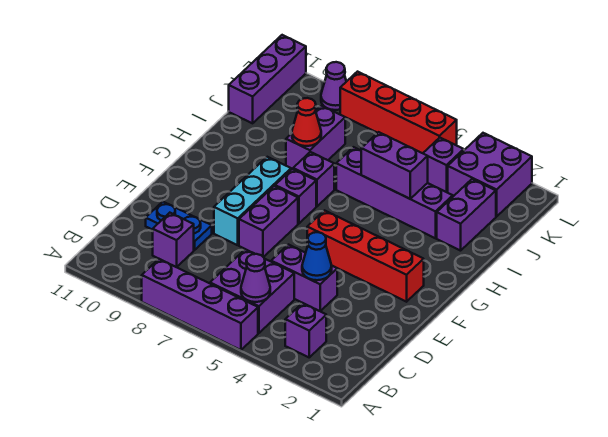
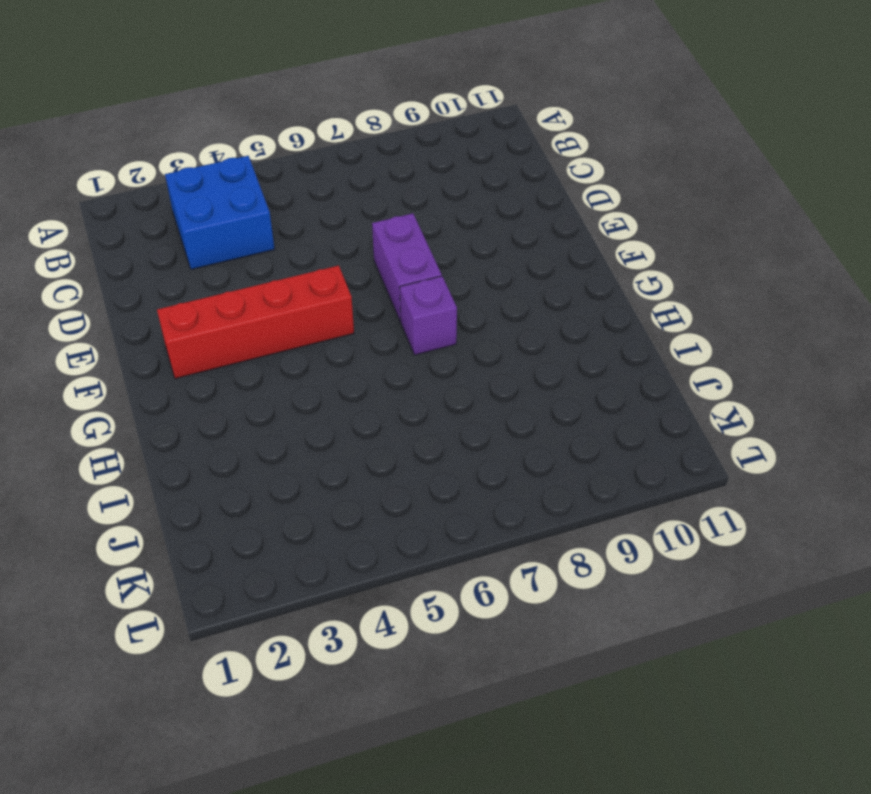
blue brick B3:C4 level 1 -> purple brick B3 level 1
none -> purple brick A5:A8 level 1
none -> purple brick B5:C6 level 1
none -> purple brick C9 level 1

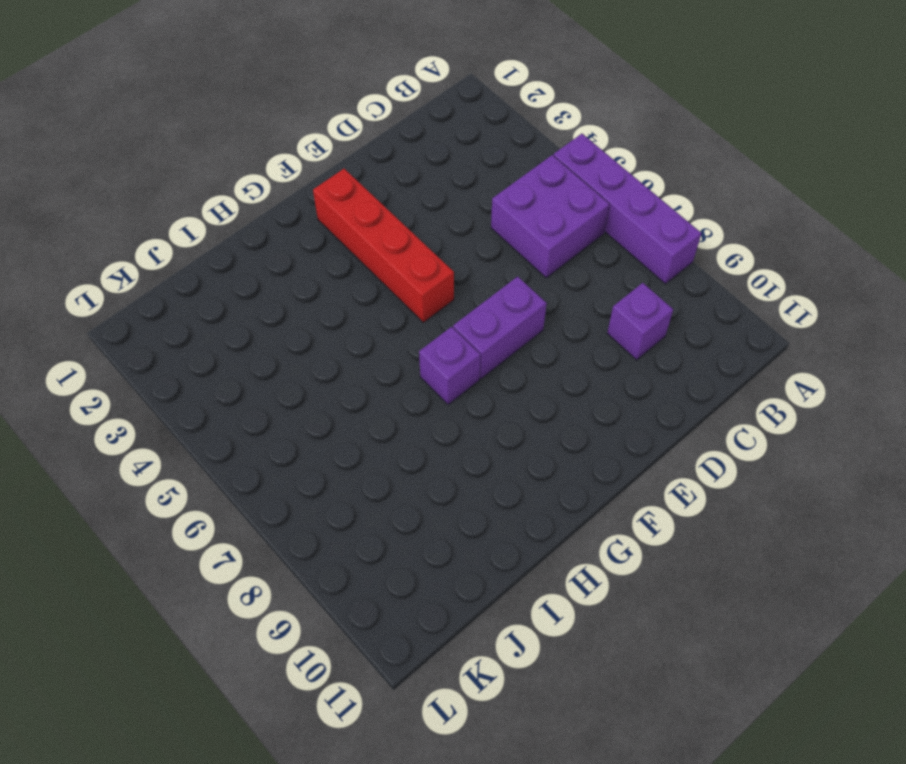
none -> purple brick B3 level 1
none -> purple brick D4:D5 level 1
none -> blue plate D9:D10 level 1

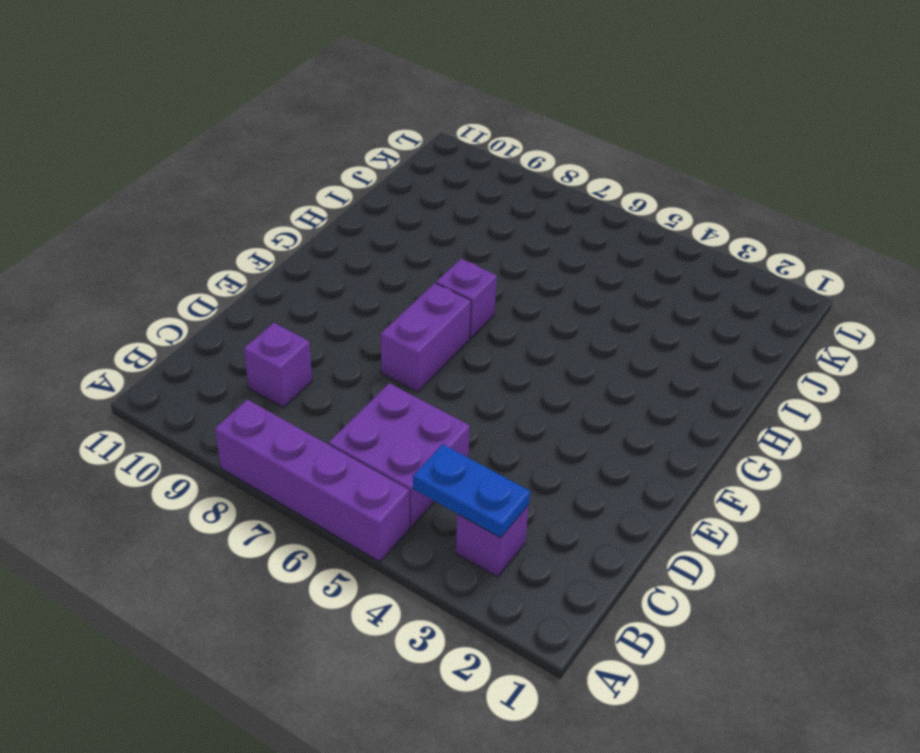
blue plate B3:B4 level 2 -> blue plate D9:D10 level 1
none -> purple brick D4:D5 level 1
none -> cyan brick E8:G8 level 1
none -> red brick F2:F5 level 1

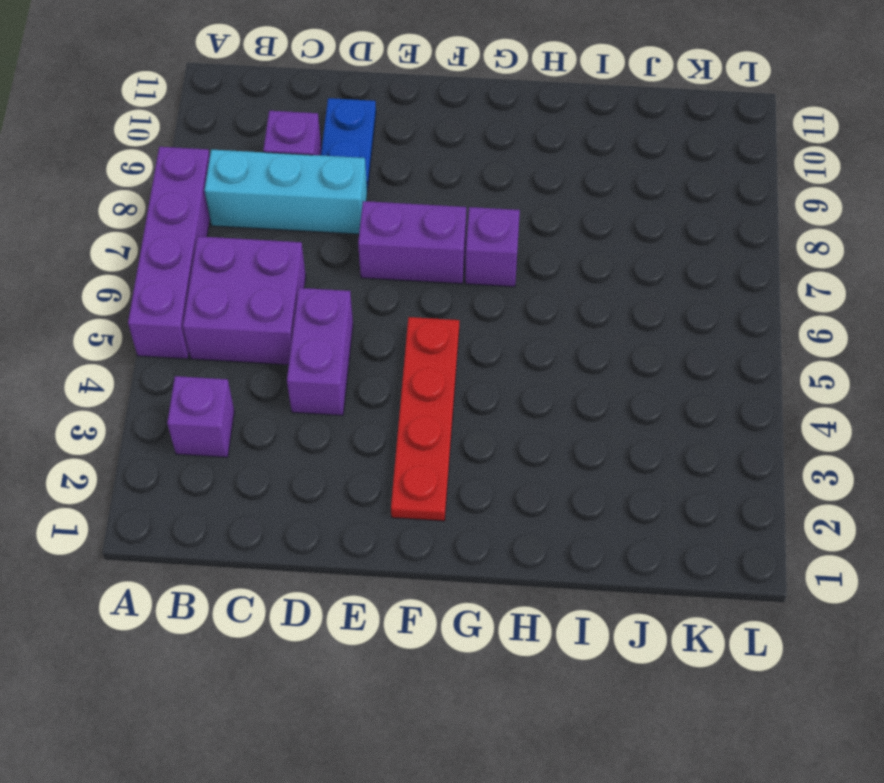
cyan brick B8:D8 level 1 -> cyan brick E8:G8 level 1
red plate F2:F5 level 1 -> red brick F2:F5 level 1
none -> purple brick H7 level 1
none -> purple brick I2:J2 level 1
none -> purple brick I3:I6 level 1

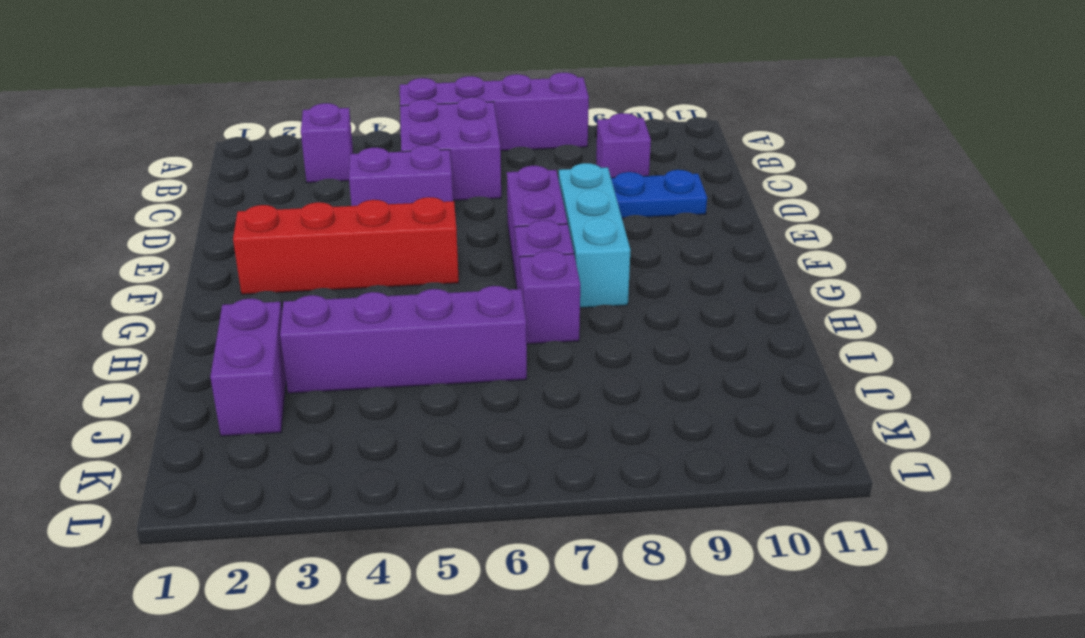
none -> purple brick I8:J8 level 1
none -> purple brick J11:L11 level 1
none -> purple brick K2:L3 level 1

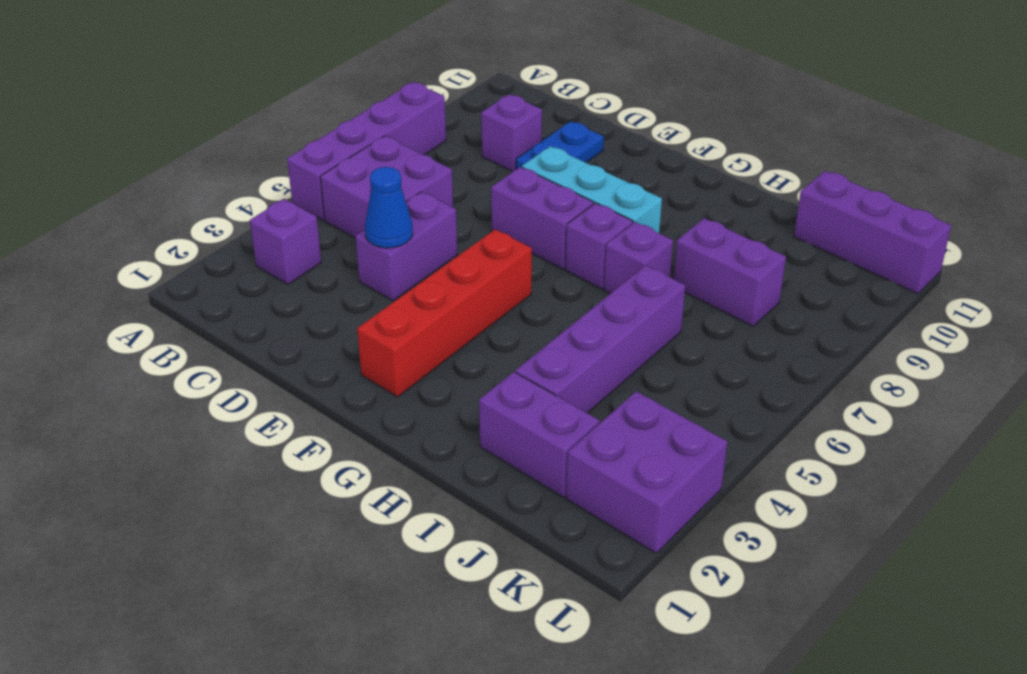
none -> purple brick K4 level 1
none -> red brick L5:L8 level 1
none -> purple cone L9 level 1

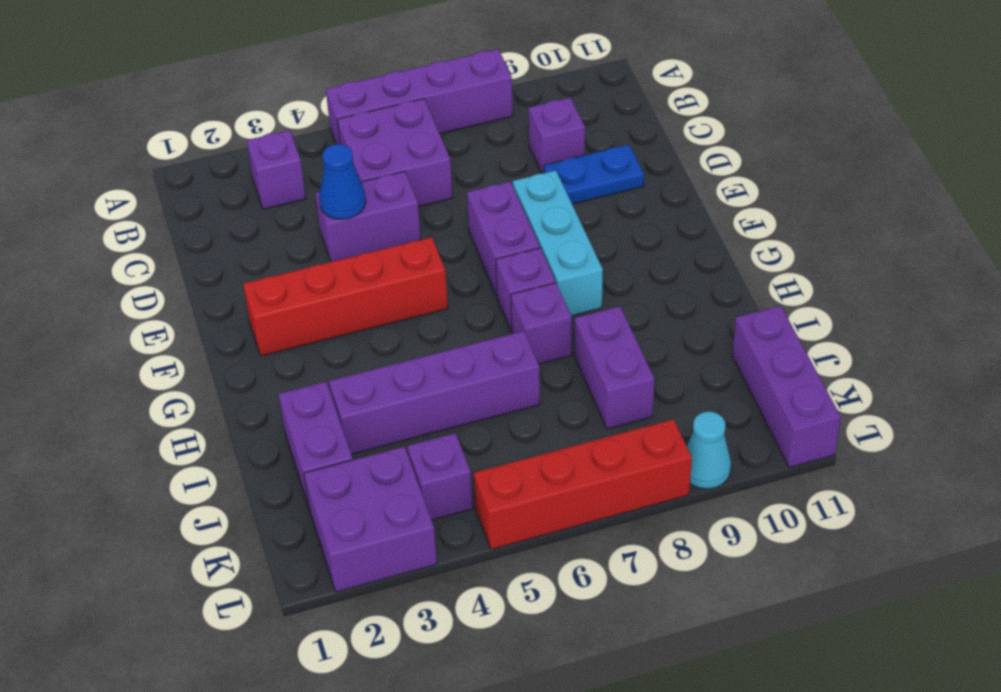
cyan cone L9 level 1 -> purple cone L9 level 1
none -> purple cone B5 level 2
none -> purple brick I4:I5 level 2
none -> red cone I8 level 2

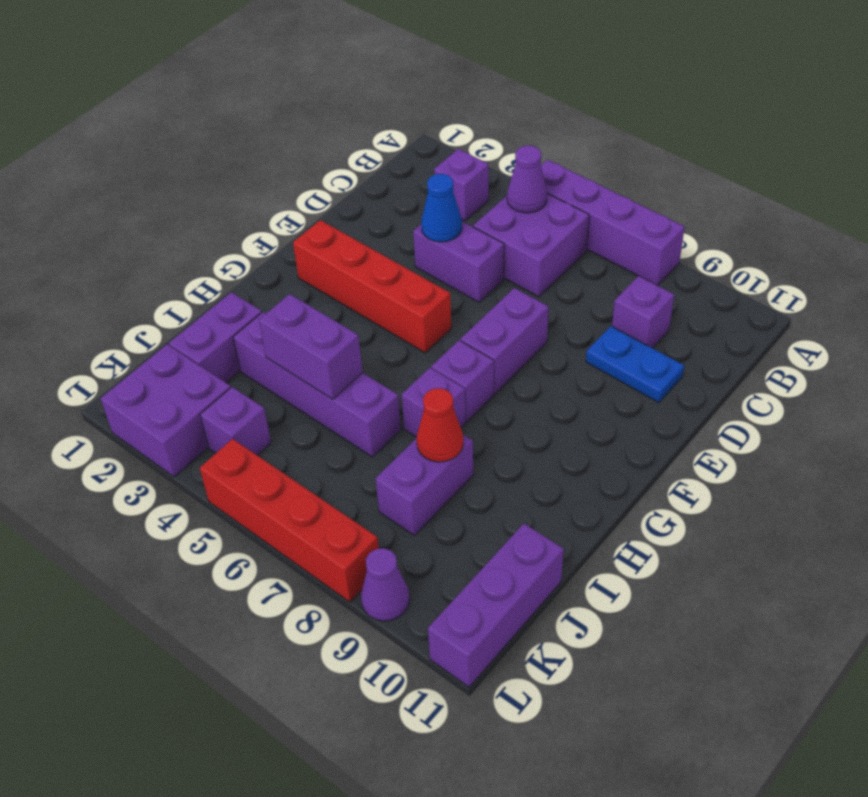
none -> cyan brick E8:G8 level 1

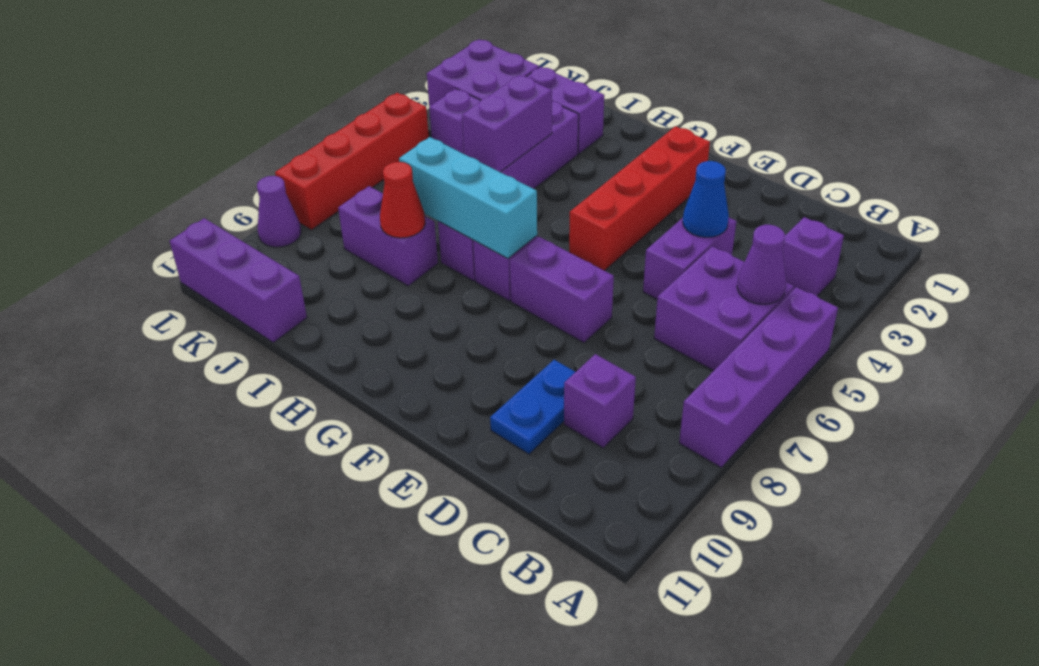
cyan brick G7:I7 level 2 -> cyan brick E8:G8 level 1

